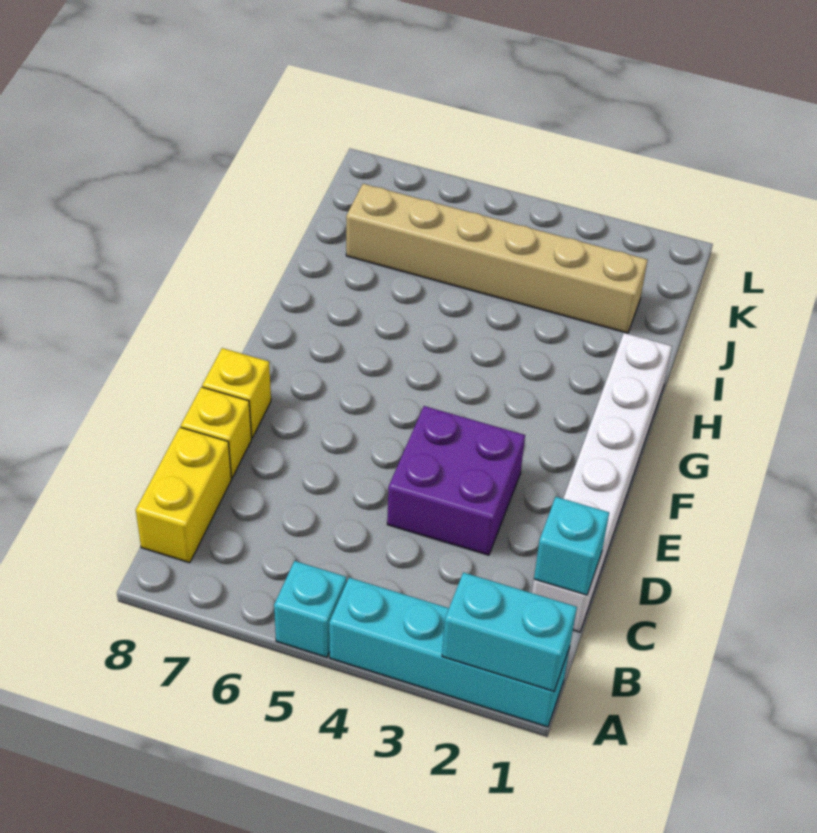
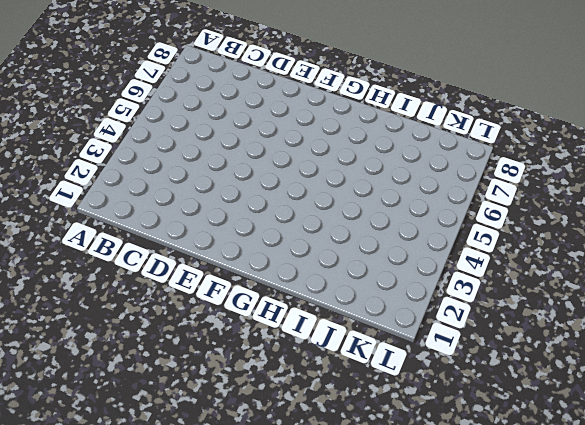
none -> cyan brick A1:A4 level 1
none -> cyan brick A5 level 1

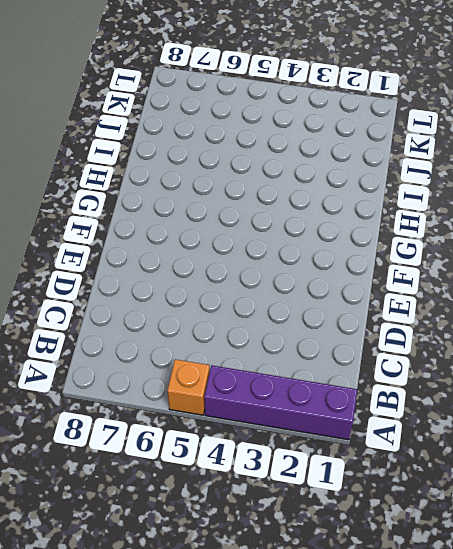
purple brick A1:A4 level 1 -> cyan brick A1:A4 level 1
orange brick A5 level 1 -> cyan brick A5 level 1
none -> yellow brick B8:C8 level 1
none -> white brick C1:H1 level 1

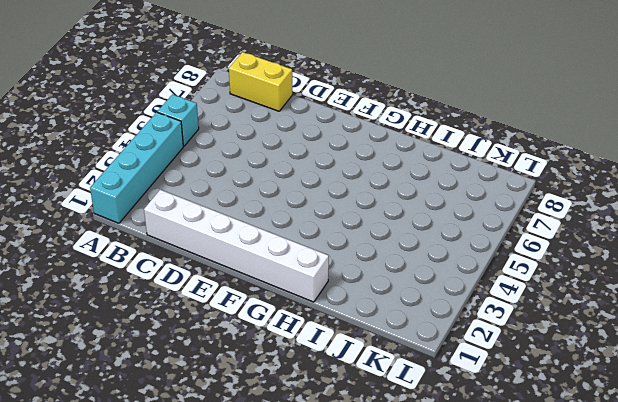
none -> purple brick D3:E4 level 1
none -> yellow brick D8 level 1

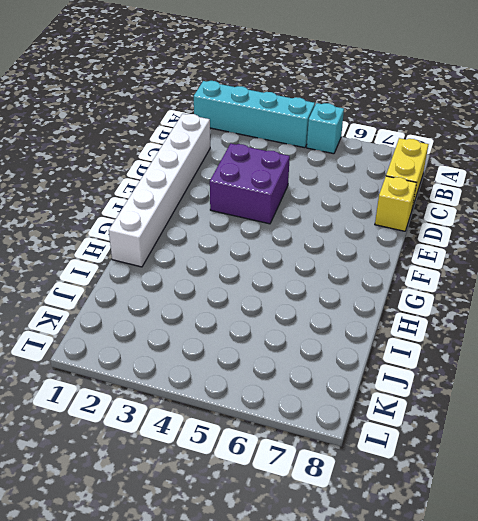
none -> yellow brick E8 level 1
none -> tan brick J2:J7 level 1

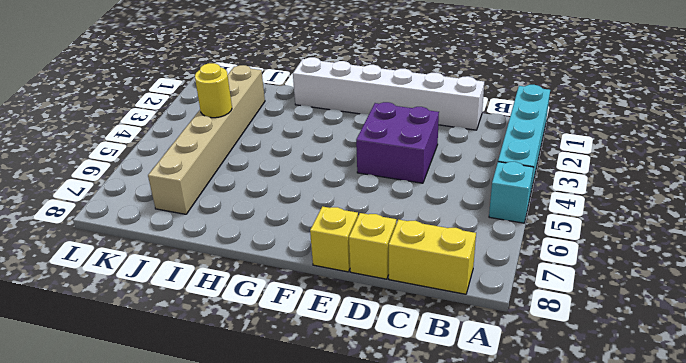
yellow round brick J4 level 2 -> none
none -> cyan brick A1:A2 level 2
none -> cyan brick C1 level 2

